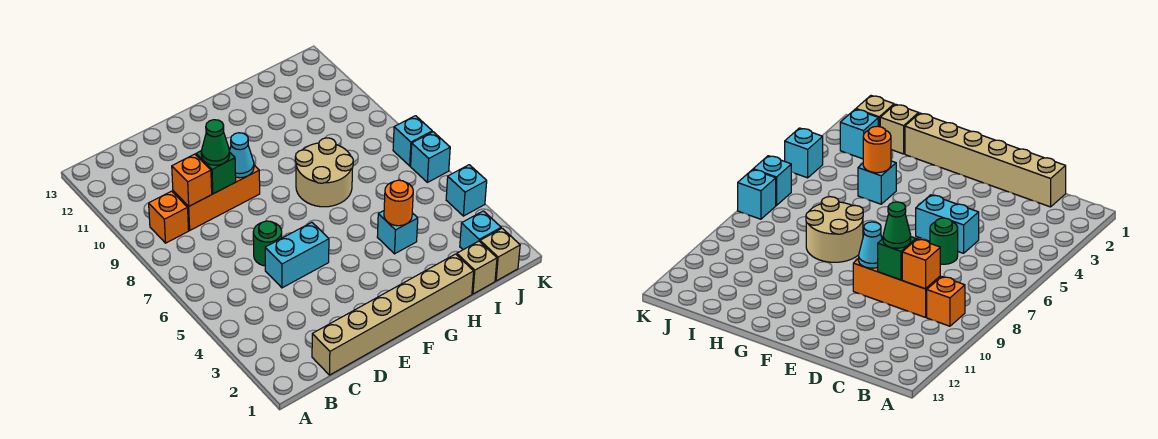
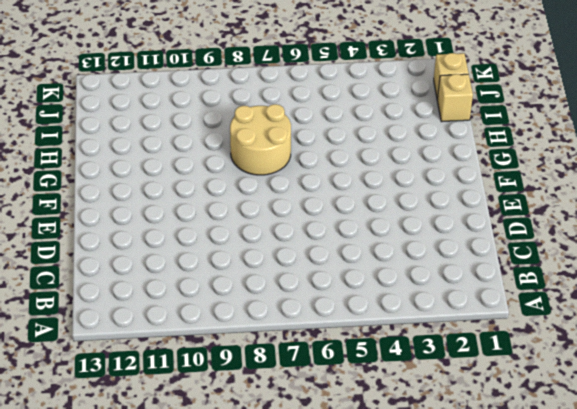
none -> orange brick B9 level 1
none -> tan brick C1:H1 level 1
none -> orange brick C9:E9 level 1

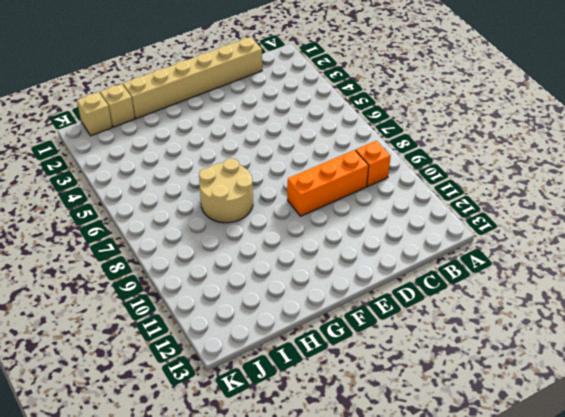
none -> cyan brick D5:E5 level 1
none -> green round brick D6 level 1
none -> cyan brick H4 level 1

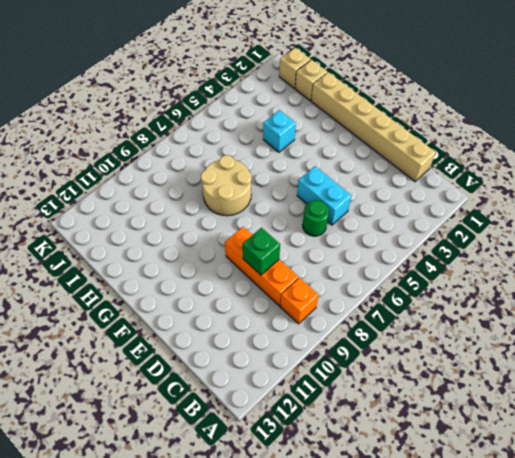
none -> cyan brick J2 level 1
none -> cyan brick K4 level 1
none -> cyan brick K6 level 1

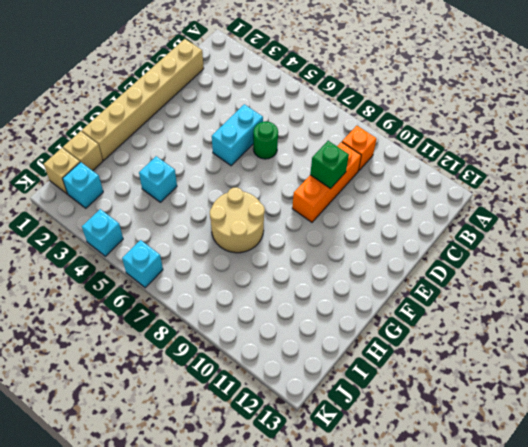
none -> cyan brick K7 level 1
none -> orange brick C9 level 2
none -> cyan cone E9 level 2

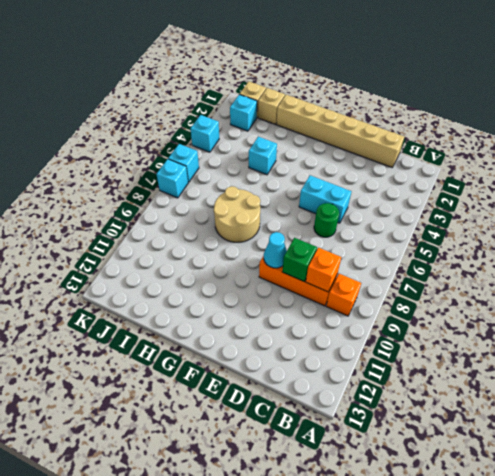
none -> orange round brick H4 level 2
none -> green cone D9 level 3

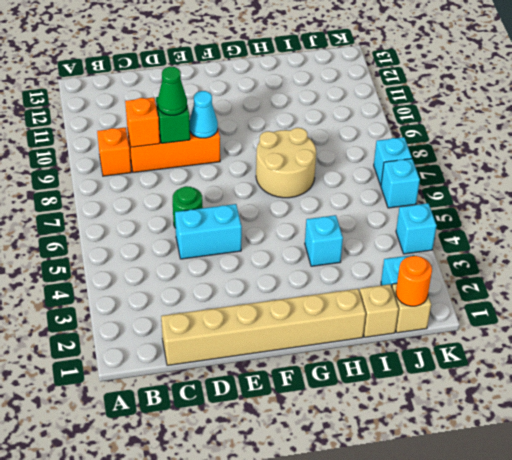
orange round brick J1 level 2 -> orange round brick H4 level 2

